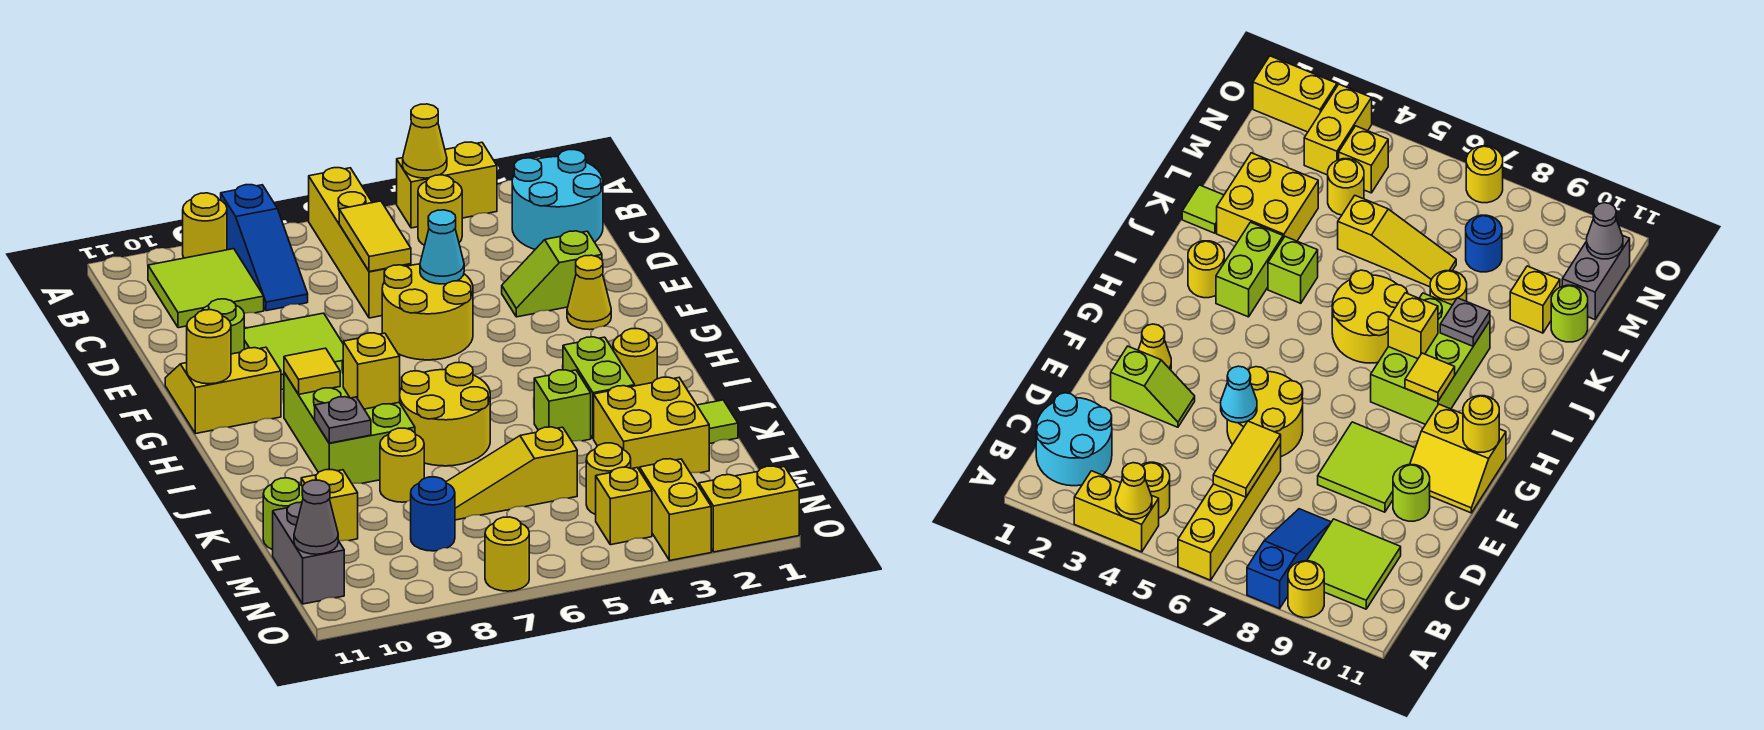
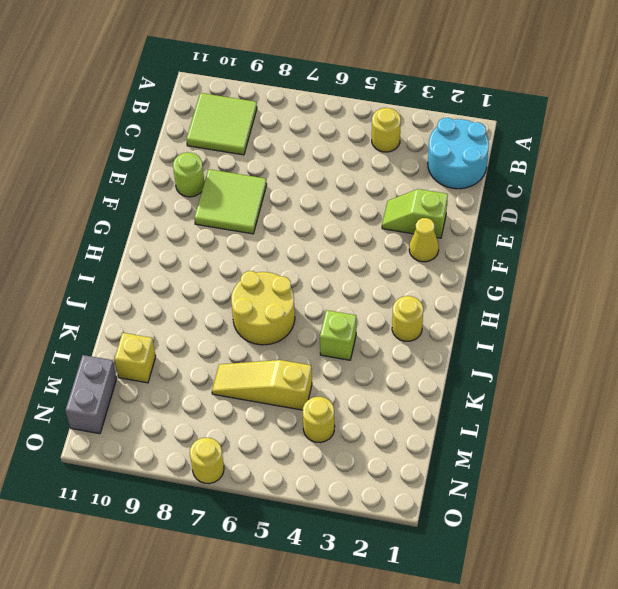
none -> yellow brick A3:A4 level 1
none -> yellow brick A6:D6 level 1
none -> blue slope A8:C8 level 1 top A
none -> yellow round brick A9 level 1

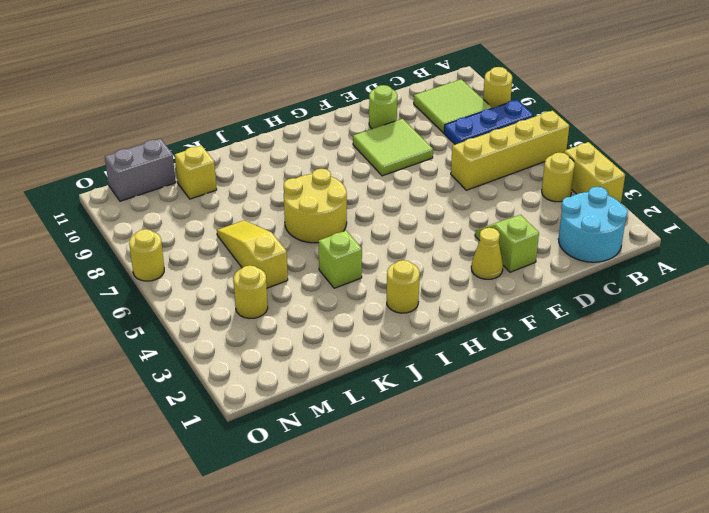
blue plate A8:C8 level 1 -> blue slope A8:C8 level 1 top A
none -> yellow round brick E5:F6 level 1
none -> yellow slope F10:G11 level 1 top G
none -> lime brick H8:J9 level 1
none -> lime brick I3:J3 level 1

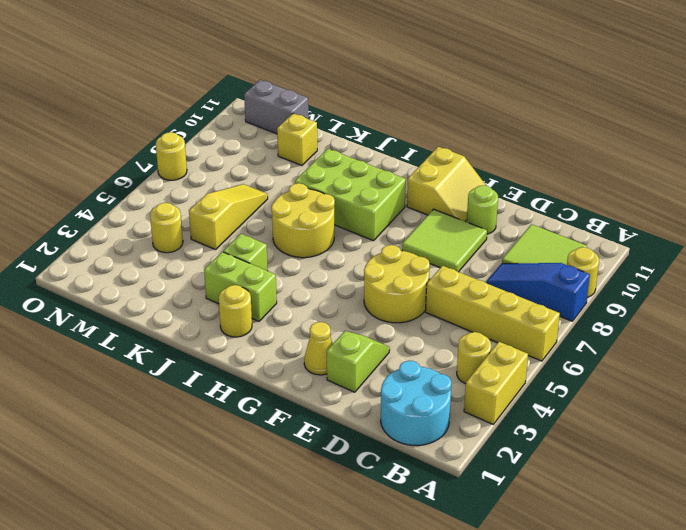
none -> lime tile K1 level 1
none -> yellow brick K2:L3 level 1
none -> yellow round brick K8 level 1
none -> lime round brick L11 level 1

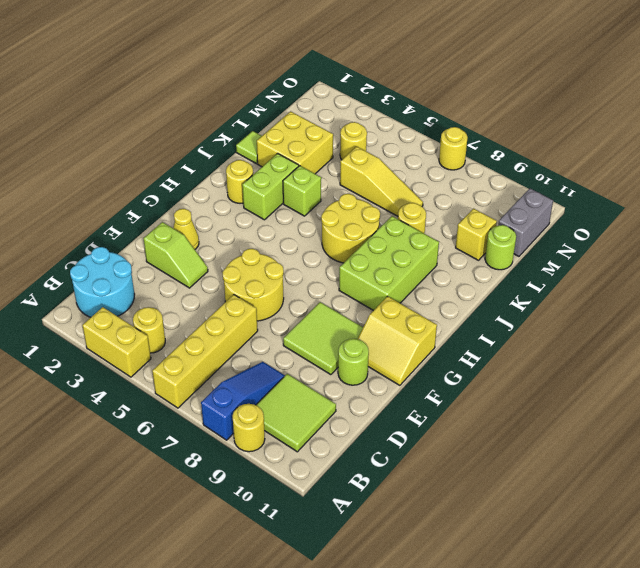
none -> blue round brick M8 level 1
none -> yellow brick N3:O3 level 1
none -> yellow brick N4 level 1
none -> yellow brick O1:O2 level 1

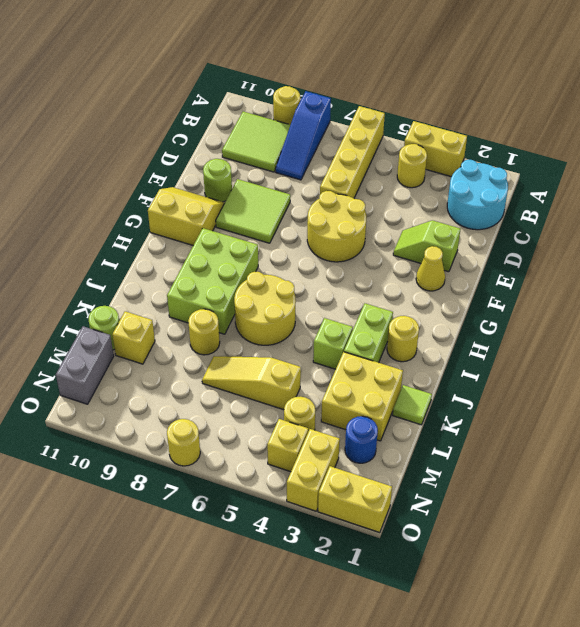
blue round brick M2 level 1 -> blue round brick M8 level 1
none -> yellow cone A4 level 2
none -> yellow tile C6:D6 level 2
none -> cyan cone E5 level 2
none -> yellow round brick G11 level 2

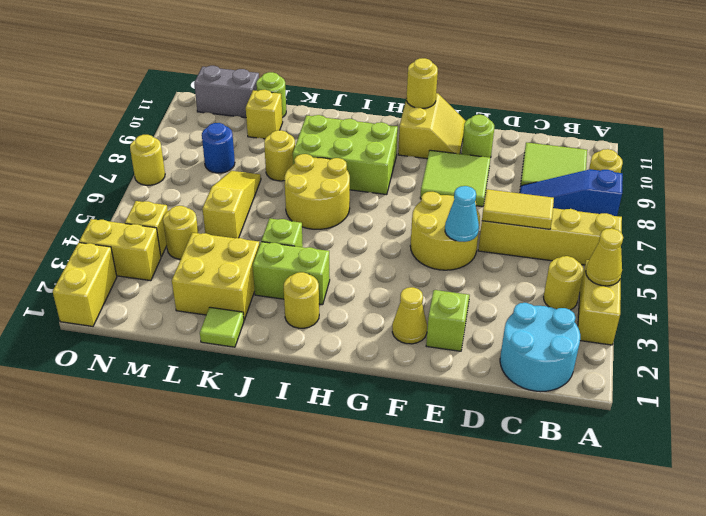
none -> yellow tile H9 level 2
none -> yellow brick I8 level 2
none -> grey plate J9 level 2
none -> grey cone N11 level 2

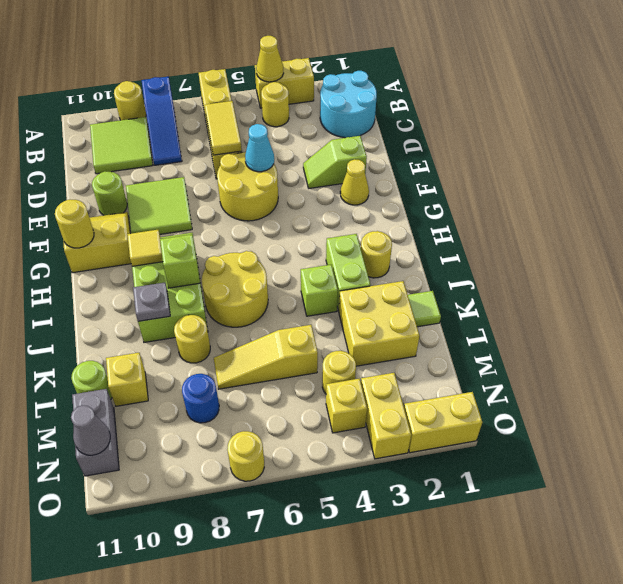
lime brick I8 level 2 -> yellow brick I8 level 2

